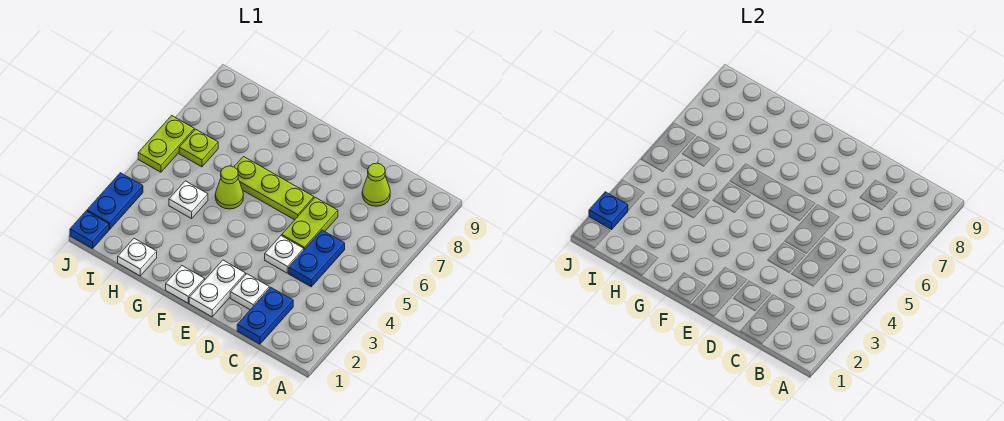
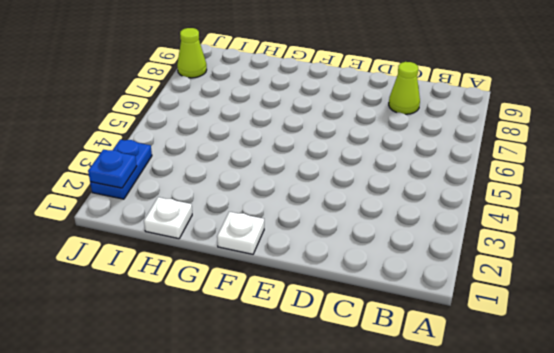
lime cone J8 level 1 -> lime cone G5 level 1
none -> blue plate C1:C2 level 1
none -> blue plate C4:C5 level 1
none -> white plate D2 level 1

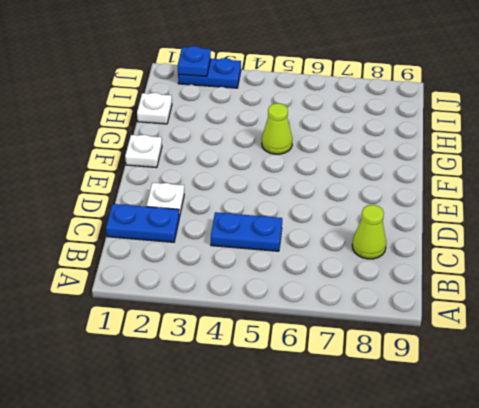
none -> white plate D4 level 1
none -> lime plate D5:D6 level 1
none -> white plate E1:E2 level 1

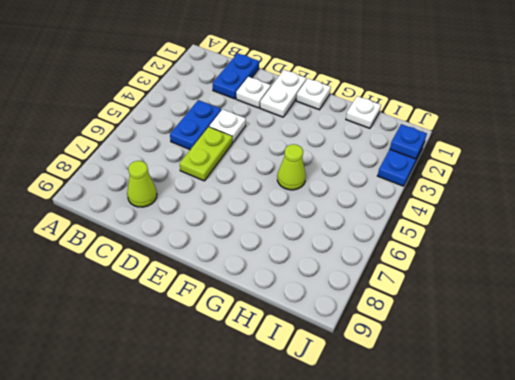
none -> lime plate E6:G6 level 1
none -> white plate H4 level 1
none -> lime plate I6 level 1

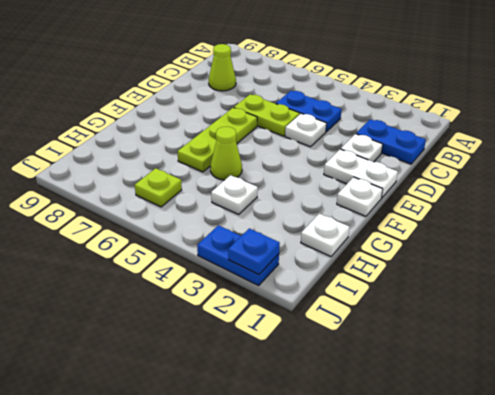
none -> blue plate J1 level 1
none -> lime plate J5:J6 level 1

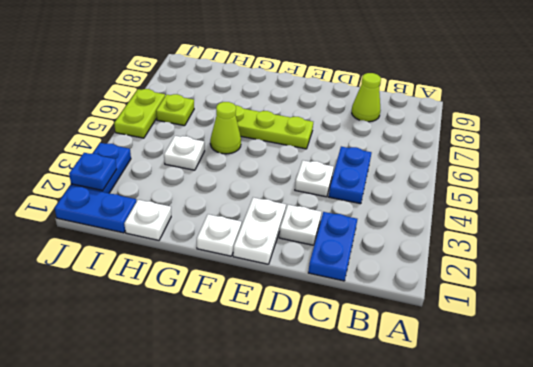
blue plate I1:J1 level 1 -> blue plate J1 level 1
none -> lime plate D5:D6 level 1

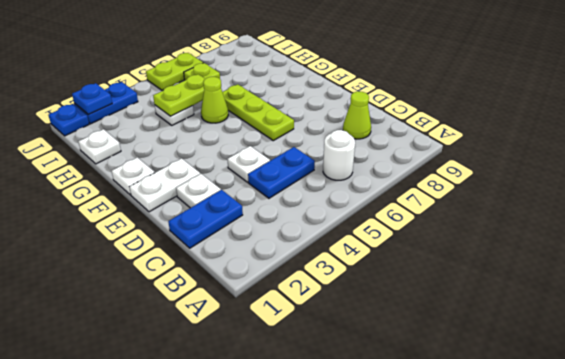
white round brick B6 level 1 -> none
lime plate H4:H5 level 2 -> lime plate D5:D6 level 1

